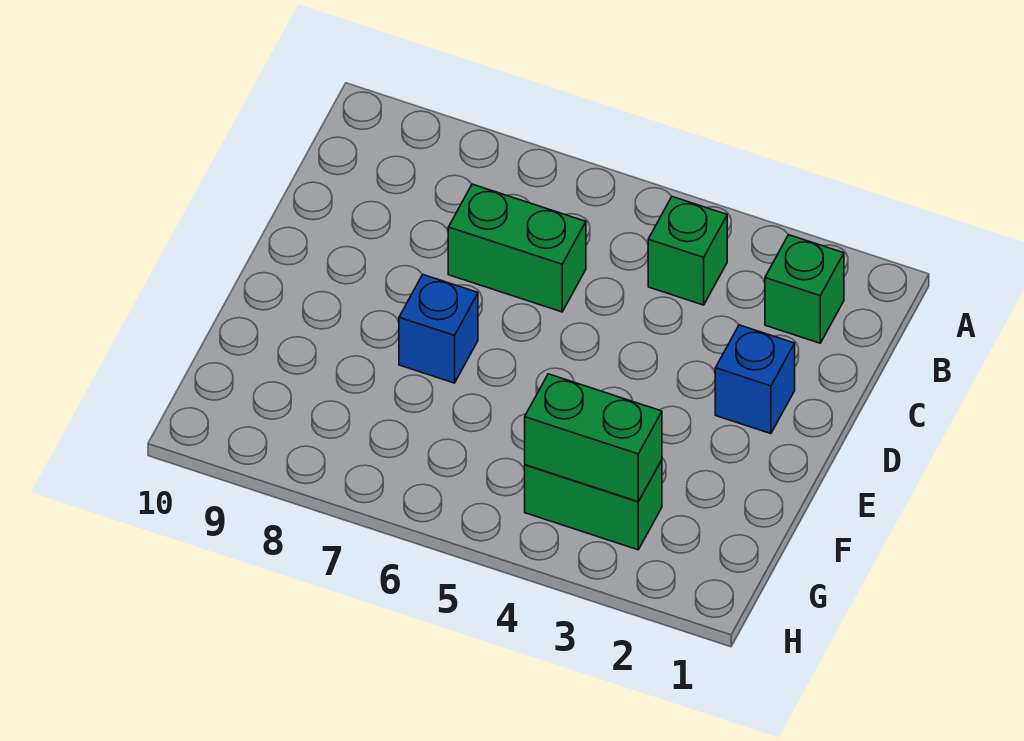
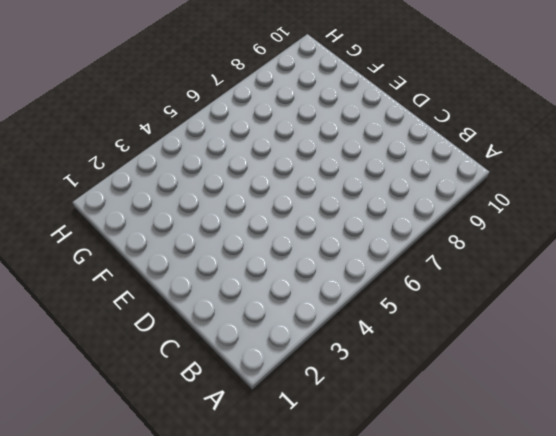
none -> green brick B2 level 1
none -> green brick B4 level 1

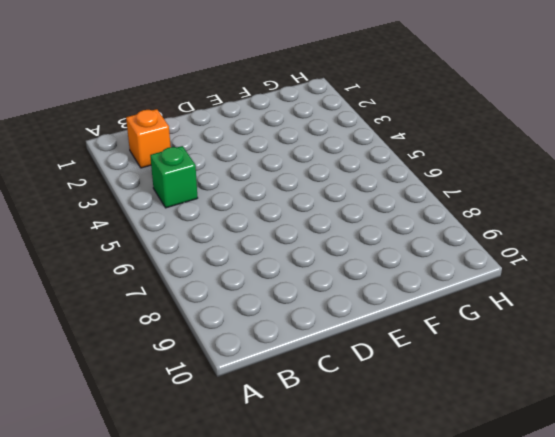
orange brick B2 level 1 -> green brick B2 level 1
none -> green brick C6:C7 level 1
none -> blue brick D2 level 1

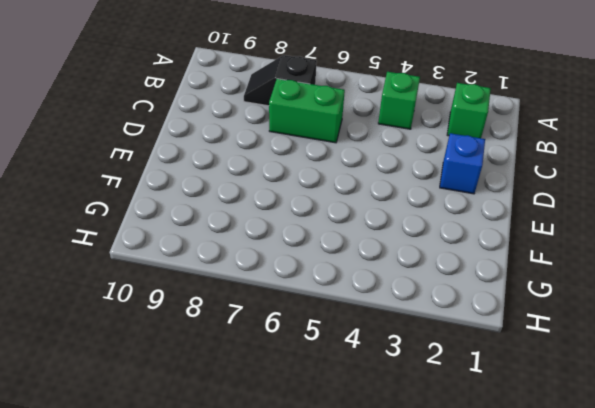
black slope B7:B8 level 1 top 7 -> none
none -> blue brick E7 level 1
none -> green brick G3:G4 level 1

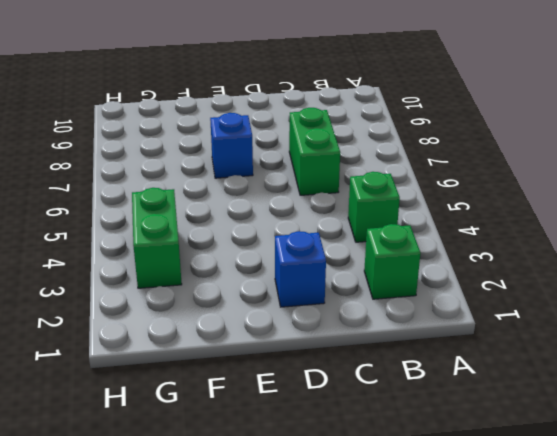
none -> green brick G3:G4 level 2

